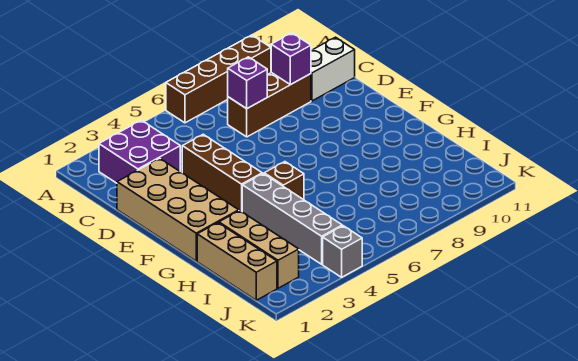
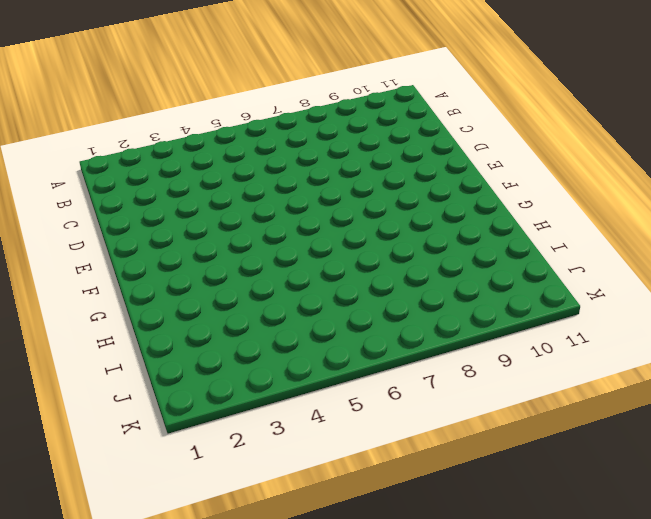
none -> brown brick A6:A9 level 1
none -> purple brick B2:C3 level 1
none -> brown brick C7:C9 level 1

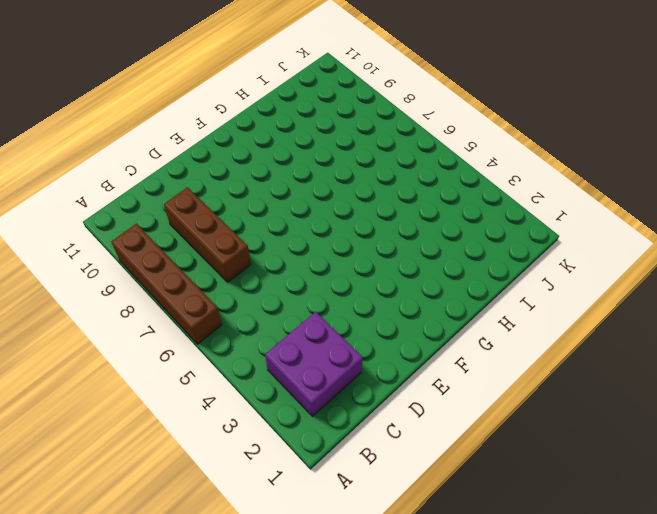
none -> white brick C10:C11 level 1
none -> tan brick D1:G2 level 1
none -> brown brick D4:F4 level 1

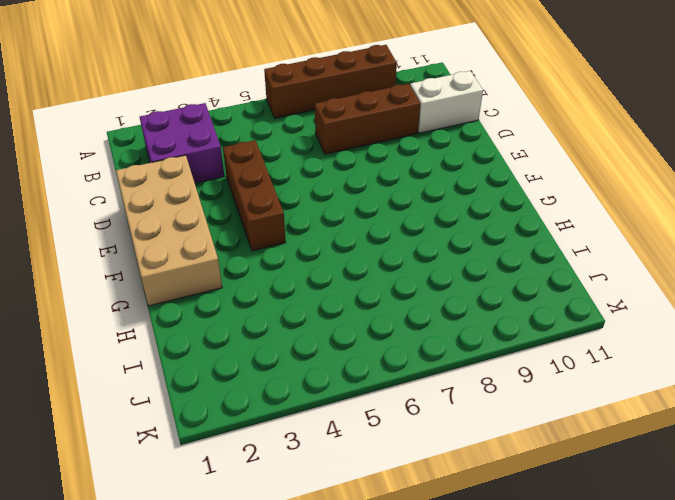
none -> grey brick G4:J4 level 1
none -> brown brick G5 level 1
none -> tan brick H1:J1 level 1

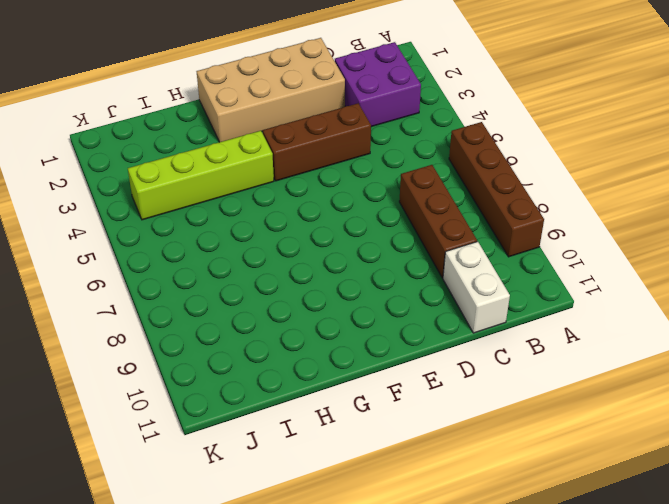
lime brick G4:J4 level 1 -> grey brick G4:J4 level 1
none -> brown brick G5 level 1
none -> tan brick H1:J1 level 1
none -> tan brick H2:J2 level 1

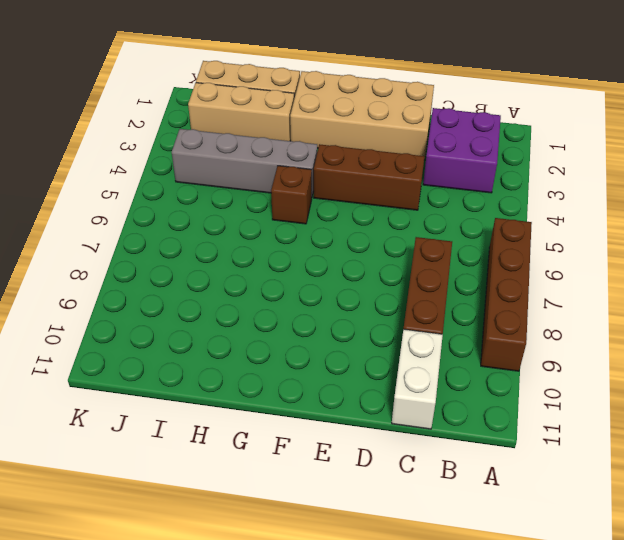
none -> grey brick K4 level 1
none -> purple brick C7 level 2
none -> purple brick C9 level 2

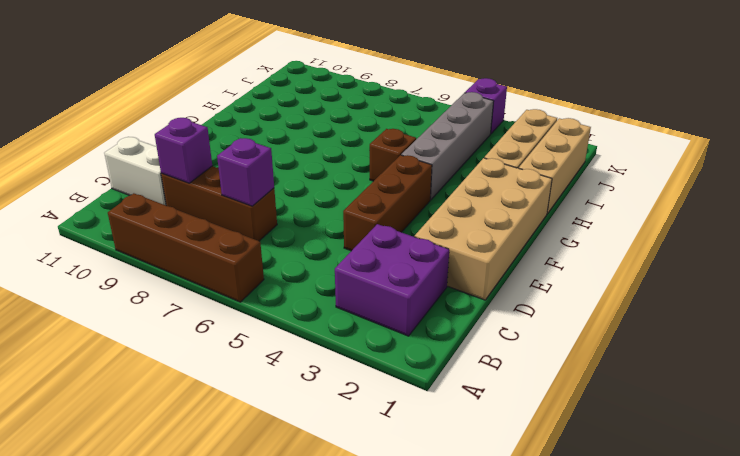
purple brick K4 level 1 -> grey brick K4 level 1

